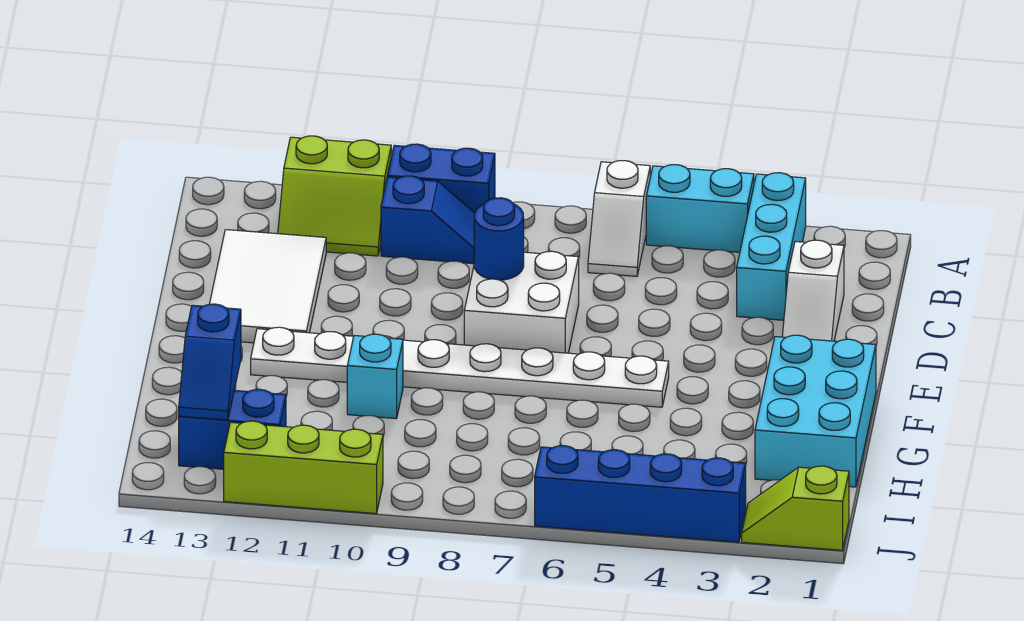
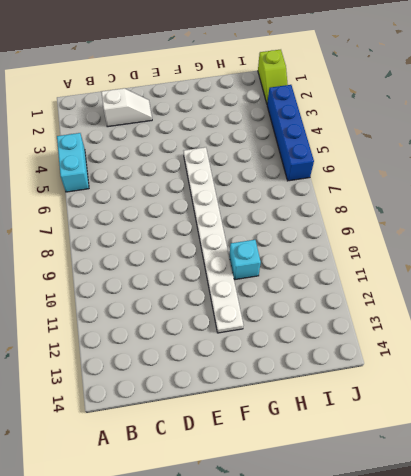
none -> cyan brick A3:C3 level 1
none -> white slope A6:B6 level 1 top A
none -> blue brick A9:A10 level 1

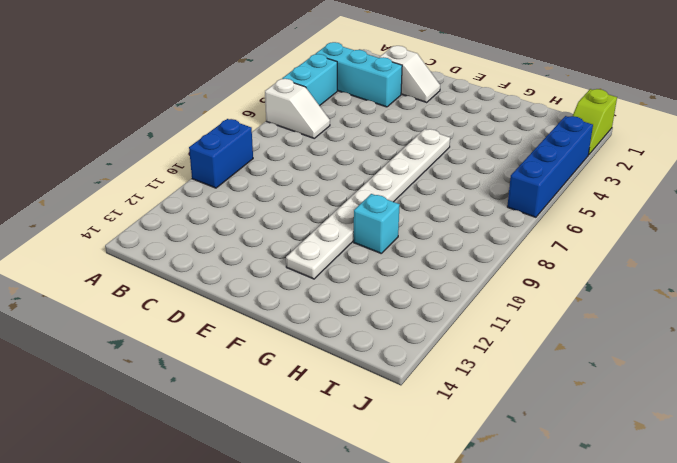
none -> lime slope A11:B12 level 1 top A
none -> blue slope B9:B10 level 1 top 10
none -> white tile C12:E13 level 1

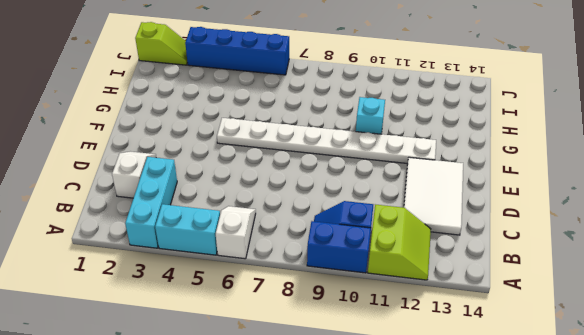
lime slope A11:B12 level 1 top 11 -> lime slope A11:B12 level 1 top A
none -> white brick D7:E8 level 1
none -> cyan brick F1:H2 level 1
none -> blue brick I12:I13 level 1

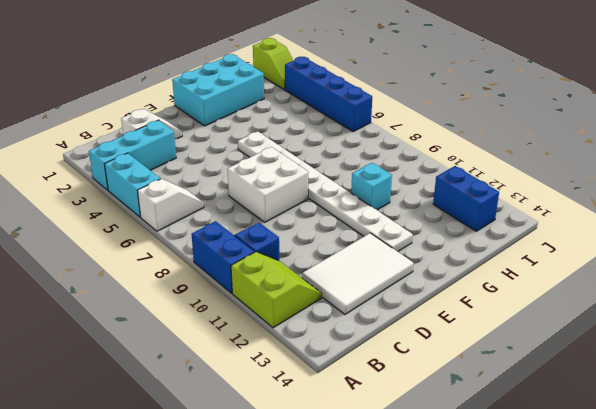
none -> lime brick J10:J12 level 1
none -> blue round brick D8 level 2
none -> blue slope H13:I13 level 2 top H

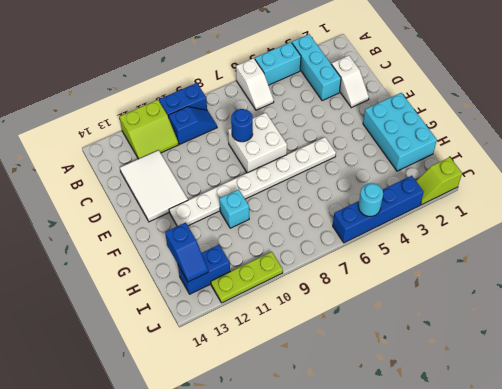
cyan round brick J5 level 2 -> none
lime plate J10:J12 level 1 -> lime brick J10:J12 level 1

